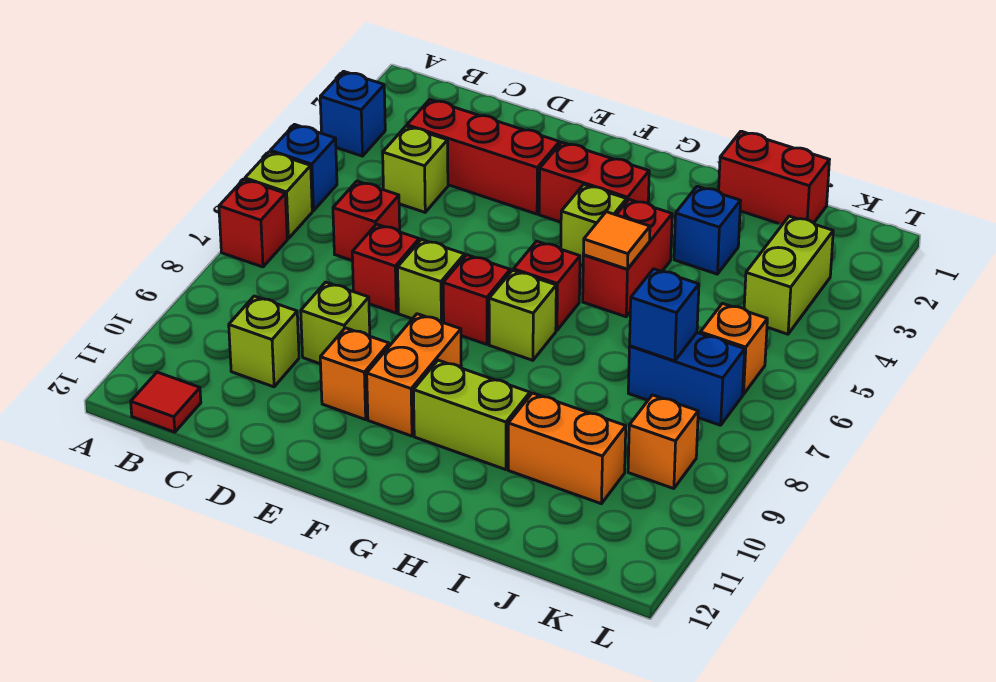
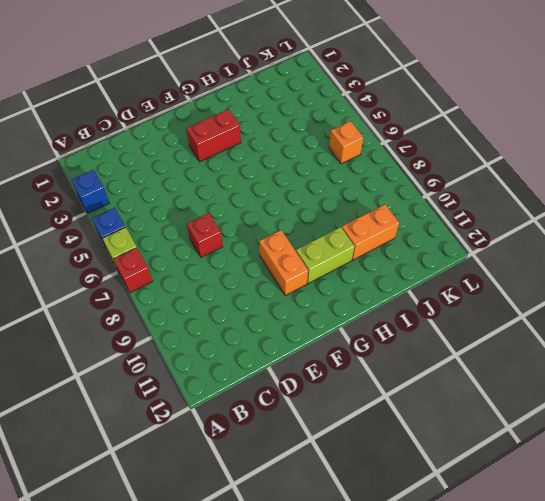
none -> red tile B12 level 1
none -> red brick C3:E3 level 1
none -> lime brick C4 level 1
none -> red brick C6 level 1

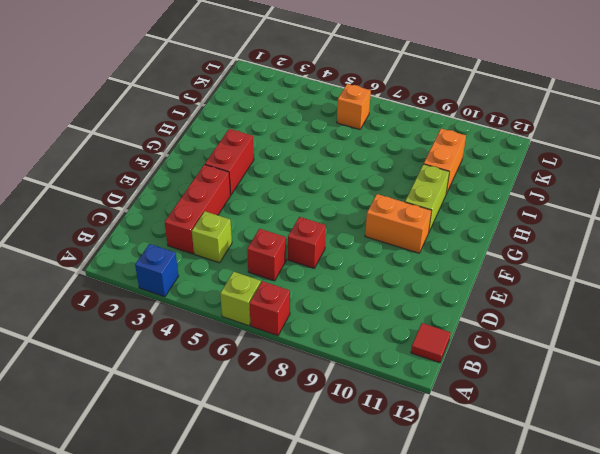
none -> blue brick A5 level 1
none -> lime brick C10 level 1
none -> lime brick D9 level 1
none -> lime brick E7 level 1

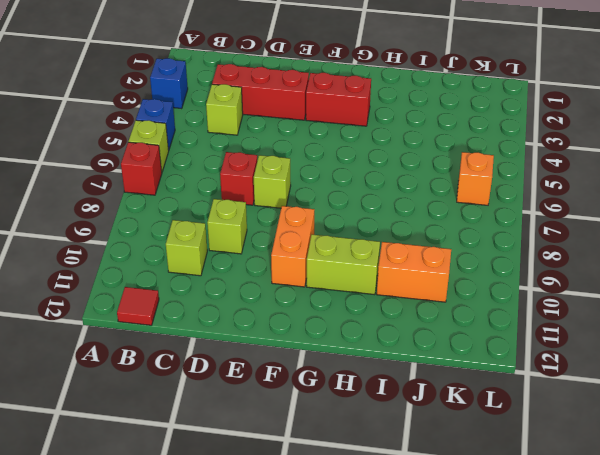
none -> red brick C6 level 1
none -> orange brick E10 level 1
none -> red brick F7 level 1
none -> lime brick G4 level 1

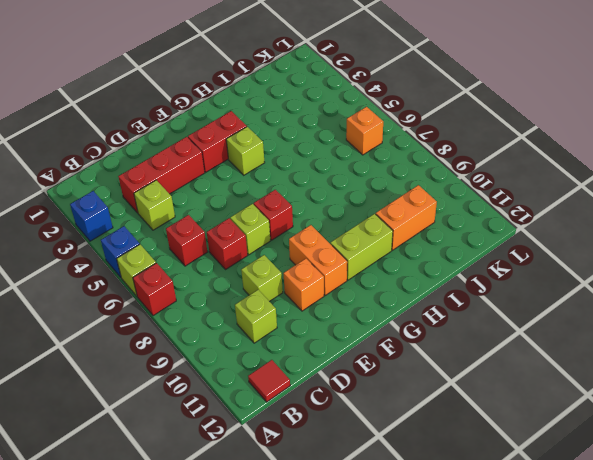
none -> red brick G6 level 1
none -> lime brick G7 level 1
none -> red brick H4:H5 level 1
none -> red brick I1:J1 level 1

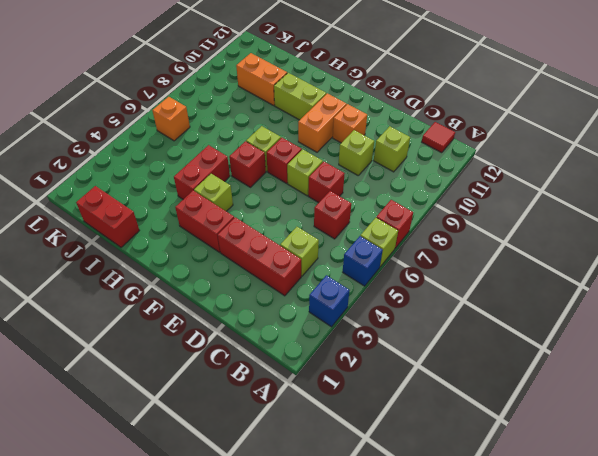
none -> blue brick I3 level 1
none -> blue brick J7:K7 level 1
none -> lime brick K3:K4 level 1
none -> orange brick K9 level 1

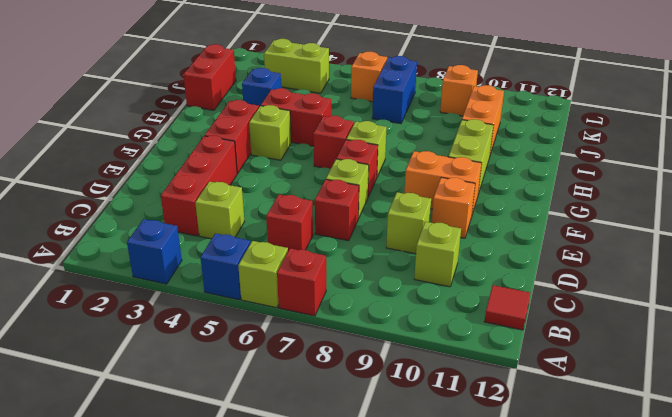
none -> orange tile H5 level 2
none -> blue brick J7 level 2

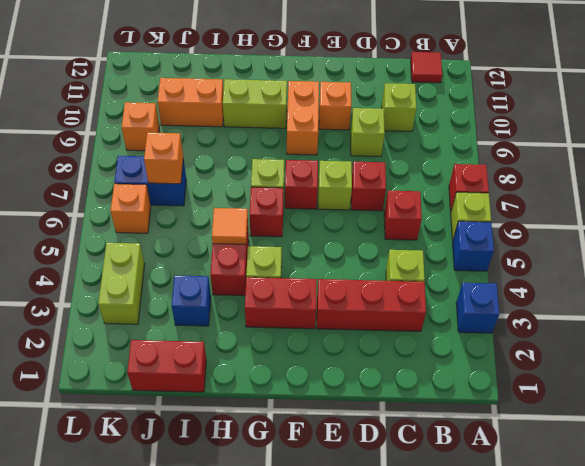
orange brick J7 level 2 -> blue brick J7 level 2

